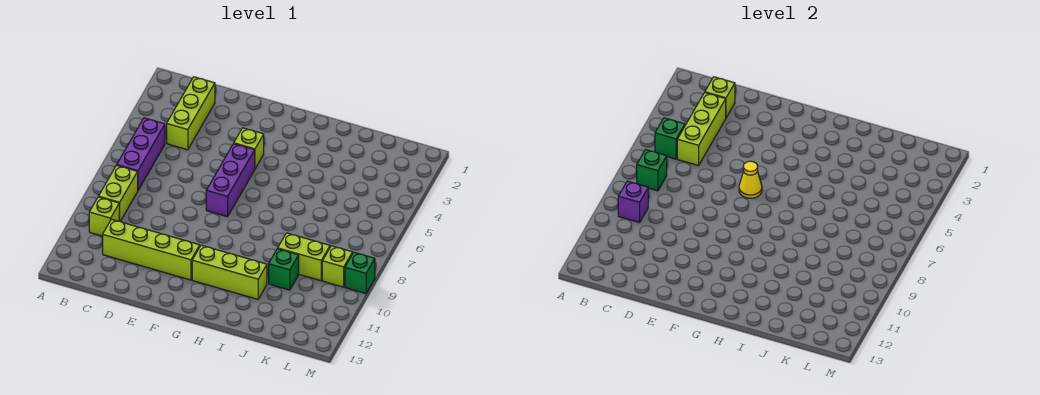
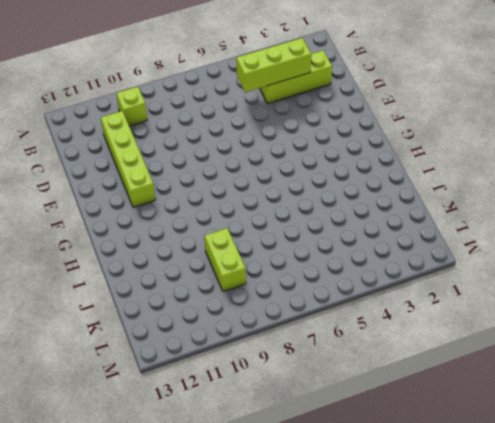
none -> purple brick B5:B7 level 1
none -> lime brick B8:B9 level 1
none -> lime brick F4 level 1

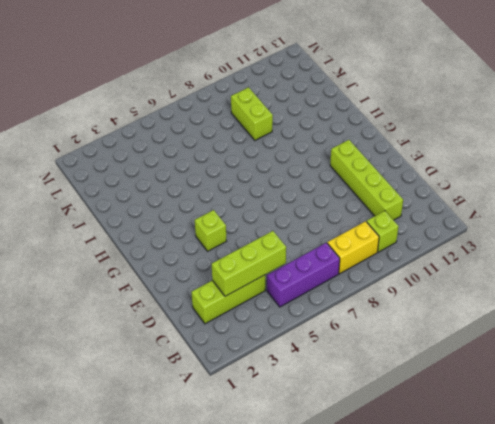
yellow brick B8:B9 level 1 -> lime brick B8:B9 level 1
none -> purple brick F5:F7 level 1
none -> lime brick G11:I11 level 1
none -> green brick J10 level 1

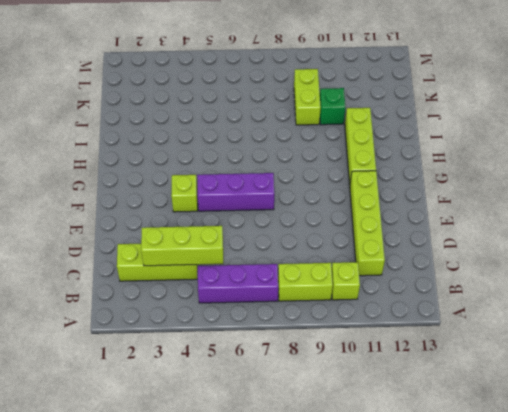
none -> lime brick L9 level 1
none -> green brick M9 level 1
none -> green brick B5 level 2

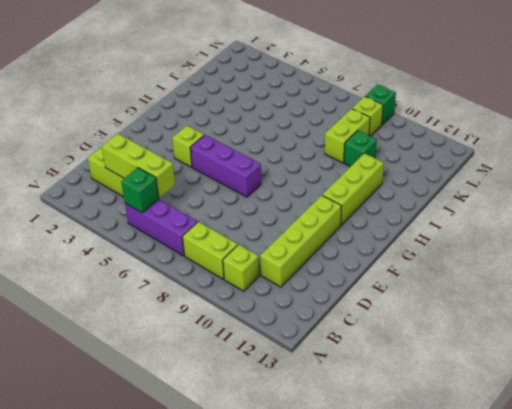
none -> green brick B7 level 2
none -> purple brick B9 level 2
none -> lime brick C2 level 2

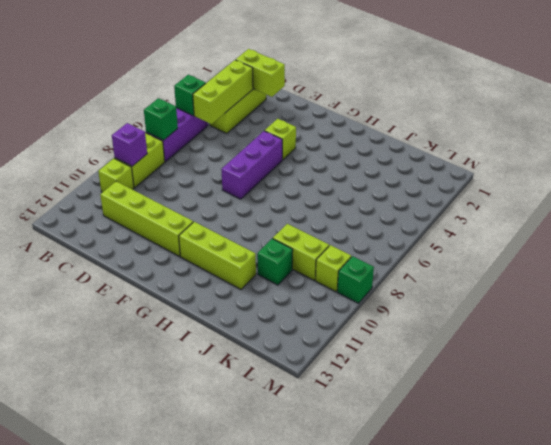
lime brick C2:D2 level 2 -> lime brick C2 level 2
none -> yellow cone F6 level 2

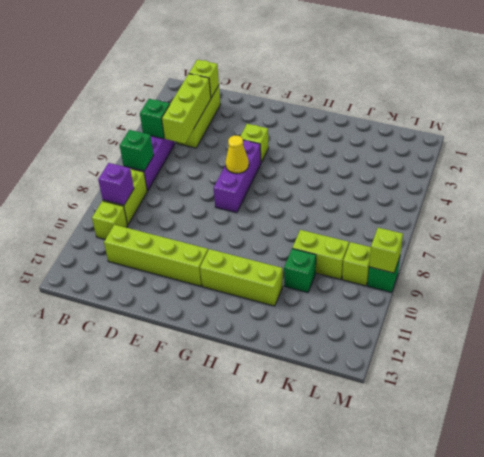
lime brick M9 level 2 -> none

